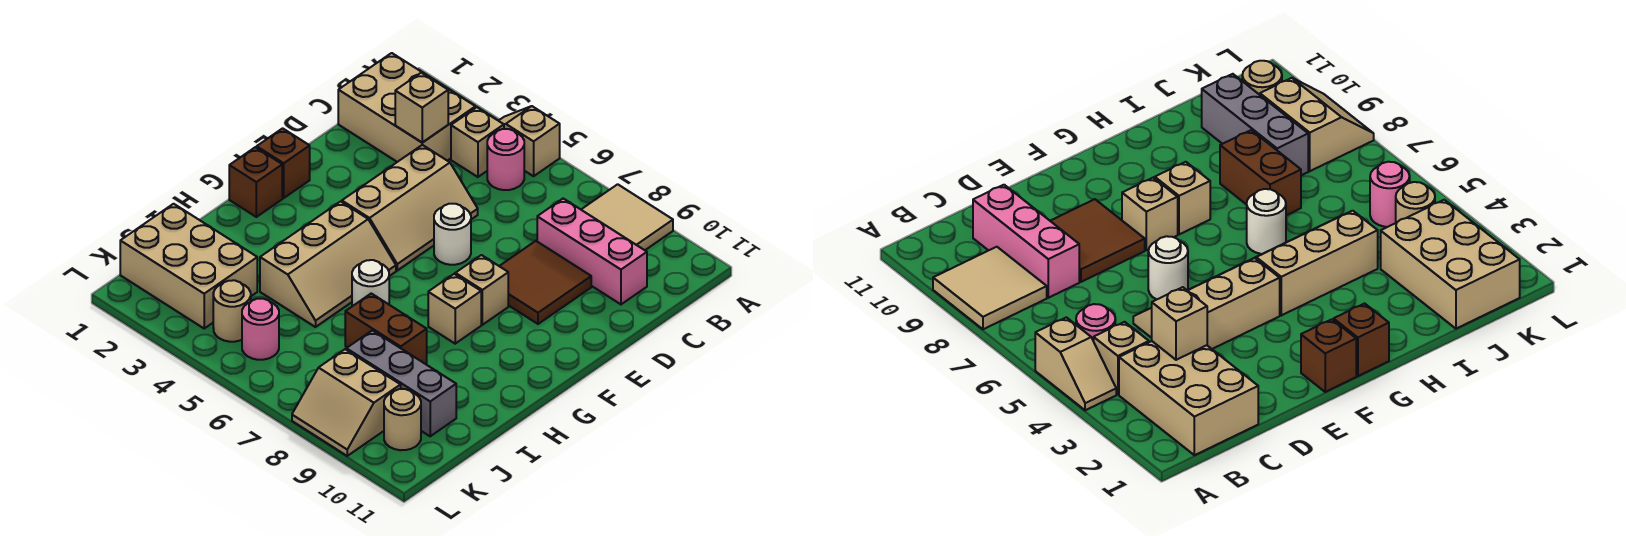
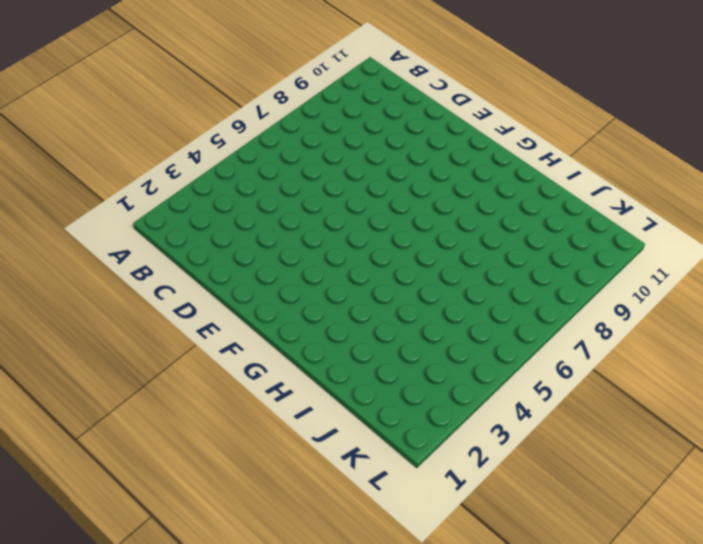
none -> tan slope A4:A5 level 1 top 5
none -> tan tile A8:B9 level 1
none -> tan brick B1:C3 level 1

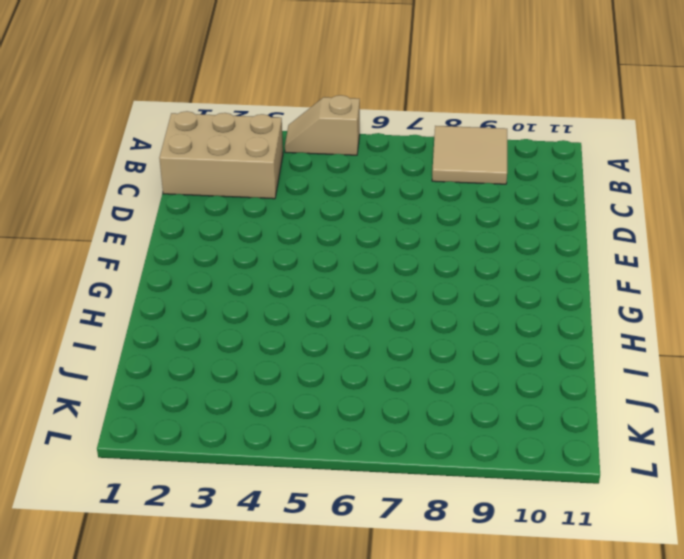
none -> tan brick B4 level 1
none -> pink round brick B5 level 1
none -> pink brick C8:C10 level 1

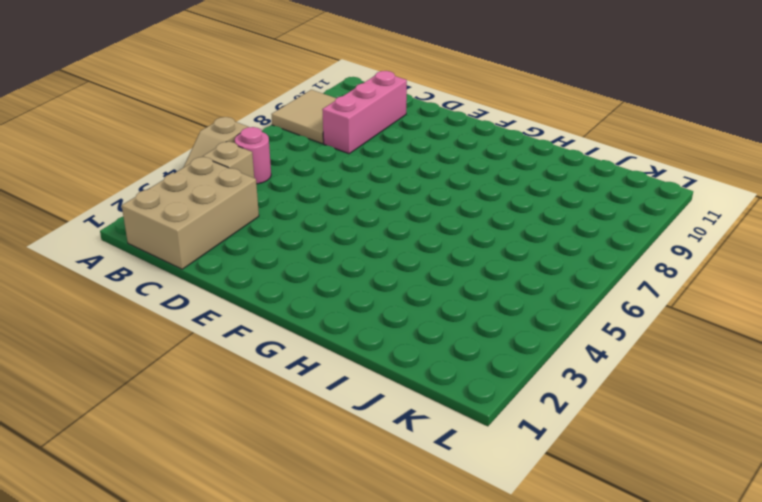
none -> tan slope D4:F5 level 1 top 4
none -> brown tile D8:E9 level 1
none -> white round brick E6 level 1

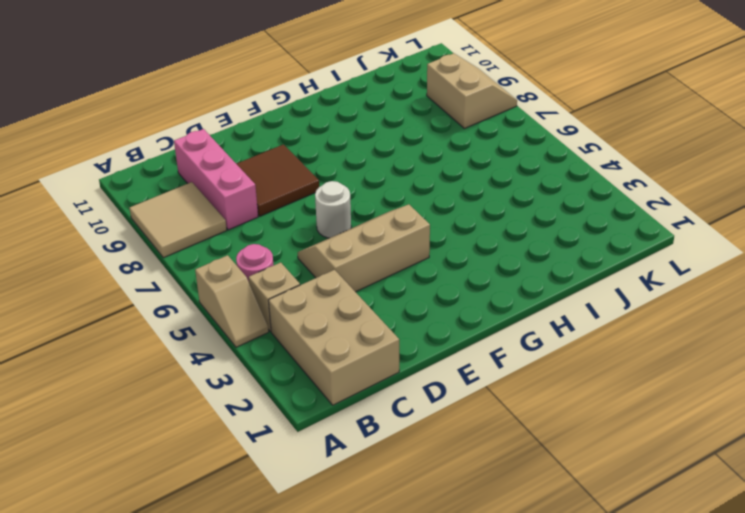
none -> brown brick F1 level 1
none -> tan brick F8 level 1
none -> brown brick G1 level 1

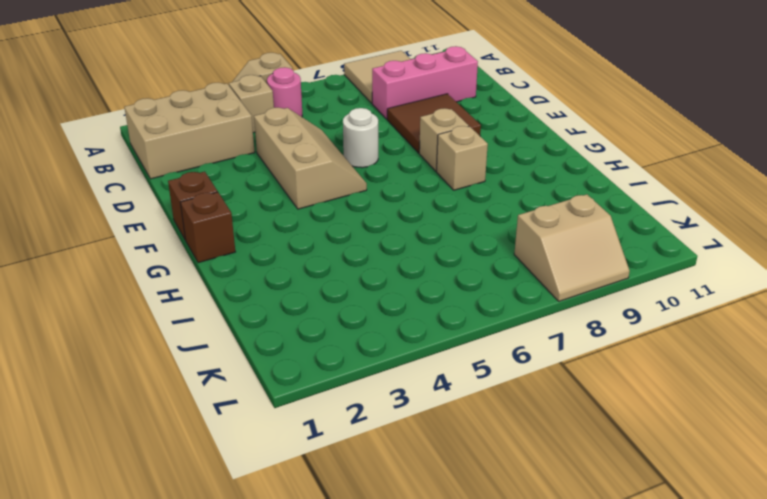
none -> tan slope G4:I5 level 1 top 4
none -> white round brick H6 level 1
none -> brown brick I7:I8 level 1

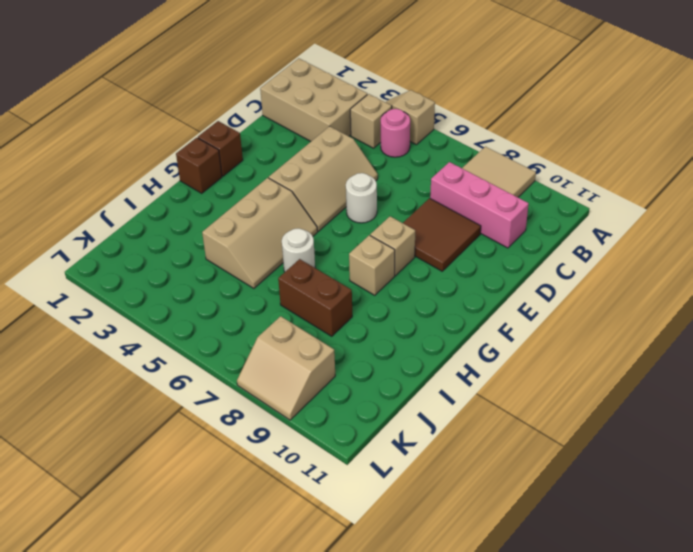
none -> tan brick J1:K3 level 1
none -> grey brick J8:J10 level 1
none -> tan round brick K4 level 1

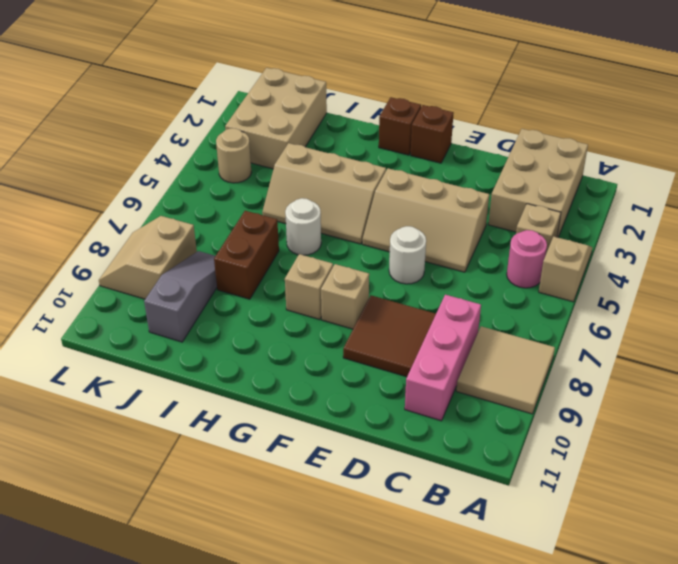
grey slope J8:J10 level 1 top 10 -> grey brick J8:J10 level 1
none -> pink round brick K5 level 1
none -> tan round brick K10 level 1
none -> tan brick C3 level 2

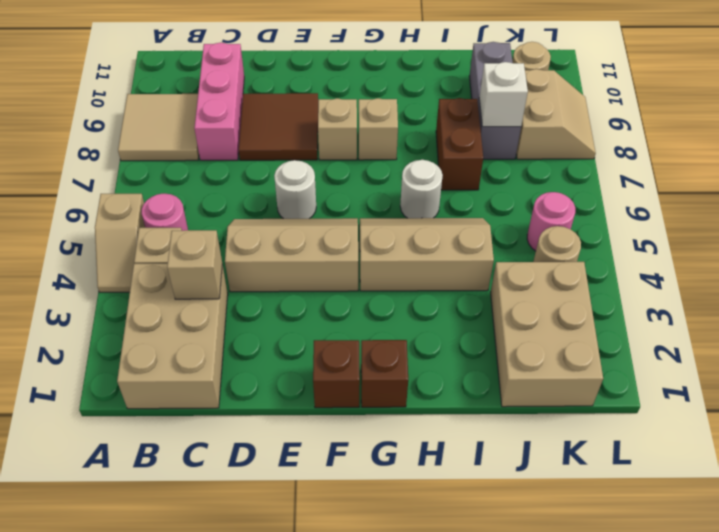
white brick J8 level 2 -> none

